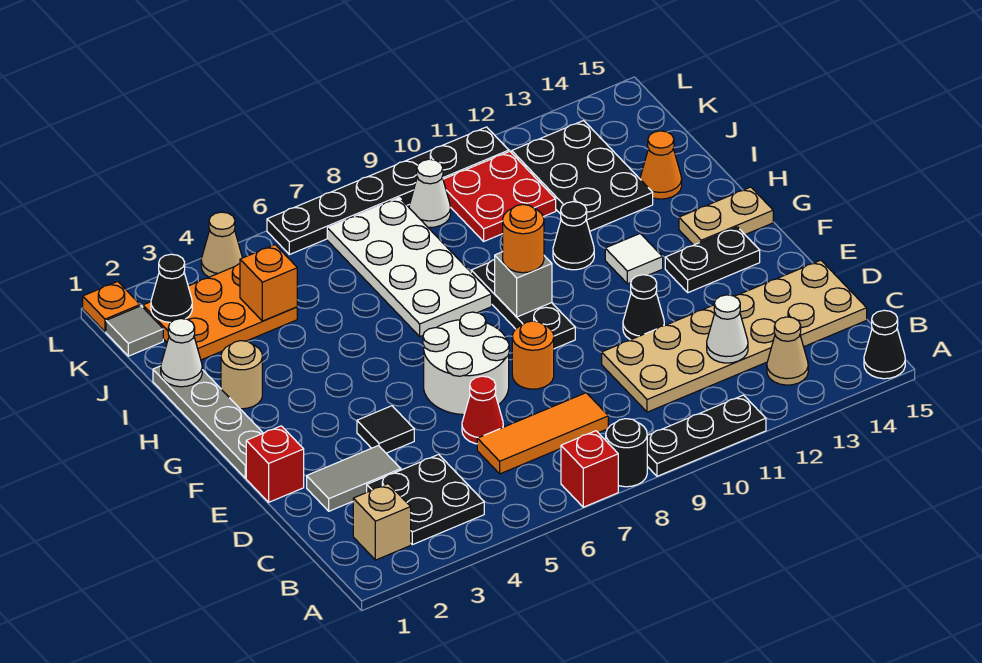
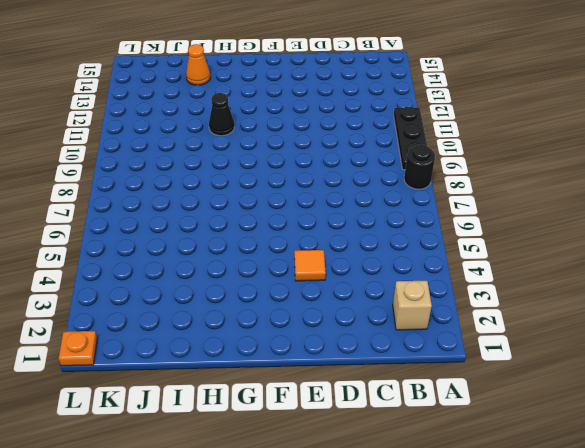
orange tile E4 level 1 -> black tile E4 level 1
none -> red brick A7 level 1
none -> black cone A15 level 1
none -> black plate B3:C4 level 1
none -> tan cone B13 level 1

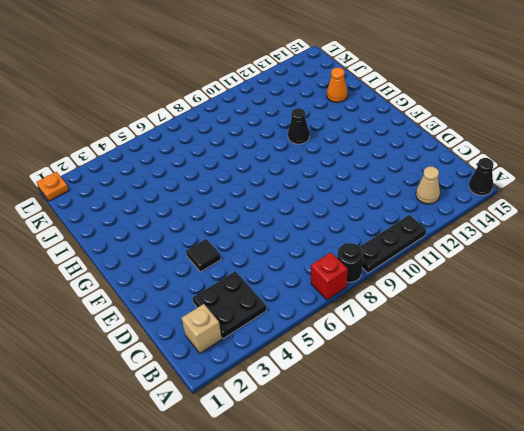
none -> orange tile C6:C8 level 1
none -> tan plate C10:D15 level 1
none -> grey tile D2:D3 level 1
none -> red cone D6 level 1

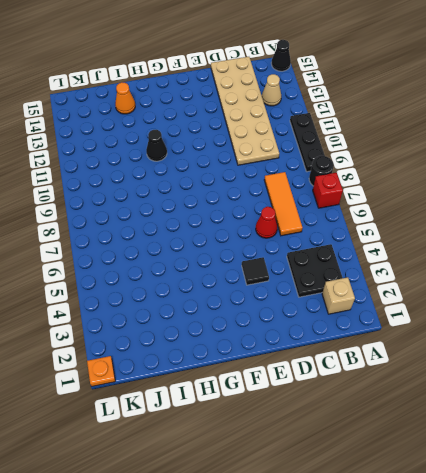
none -> grey tile D2:D3 level 1
none -> red brick E1 level 1
none -> white round brick E6:F7 level 1
none -> orange round brick E8 level 1

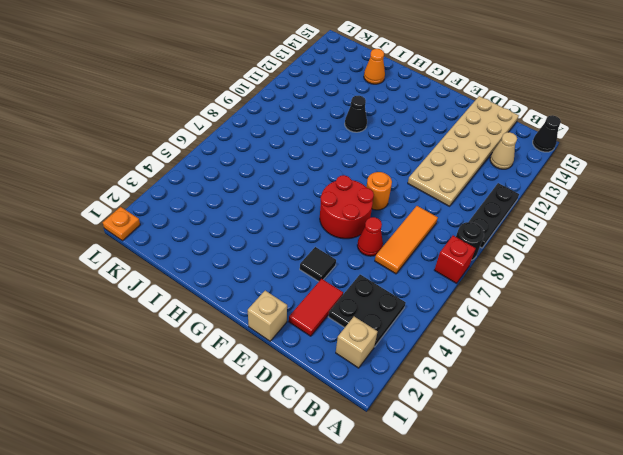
red tile D2:D3 level 1 -> grey tile D2:D3 level 1
tan brick E1 level 1 -> red brick E1 level 1
red round brick E6:F7 level 1 -> white round brick E6:F7 level 1
none -> black cone E11 level 1
none -> grey plate F1:I1 level 1
none -> black plate F9:H9 level 1
none -> black plate F13:F14 level 1

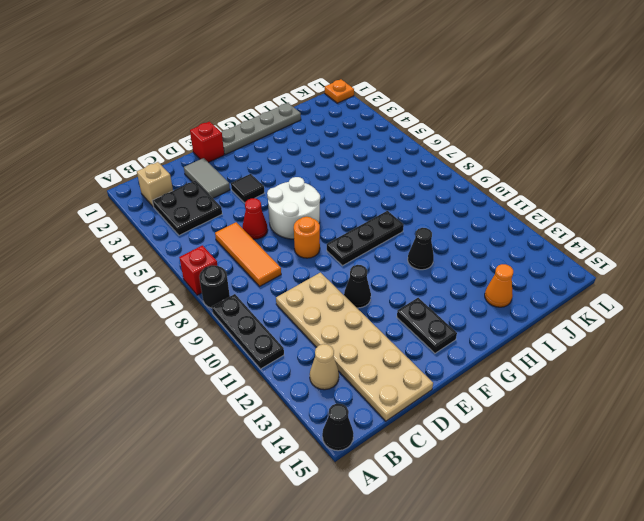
none -> white tile G12 level 1
none -> tan plate G14:G15 level 1
none -> tan round brick H2 level 1
none -> white plate H7:K8 level 1

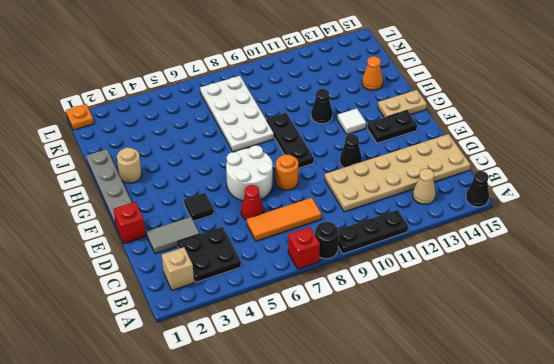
none -> black plate I12:K13 level 1
none -> orange plate J2:K4 level 1
none -> red plate J10:K11 level 1
none -> grey tile K1 level 1

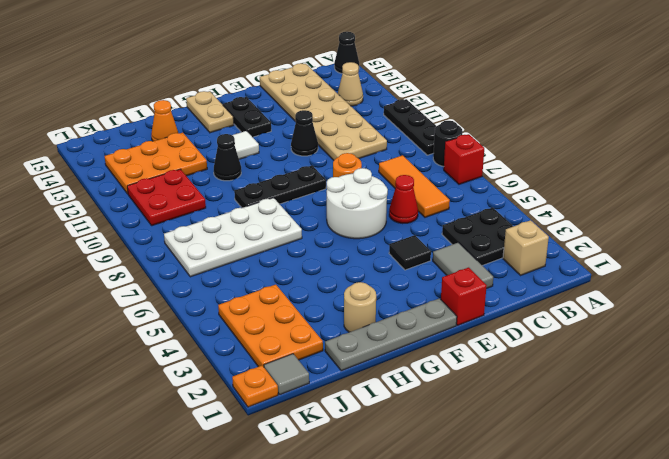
orange plate I12:K13 level 1 -> black plate I12:K13 level 1
none -> white cone K9 level 1
none -> tan cone L4 level 1
none -> black plate L6:L11 level 1
none -> white cone C12 level 2

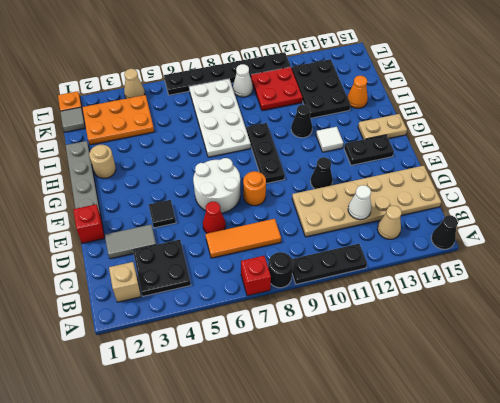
none -> grey brick G9 level 2
none -> white cone I1 level 2
none -> orange brick J4 level 2
none -> black cone K2 level 2

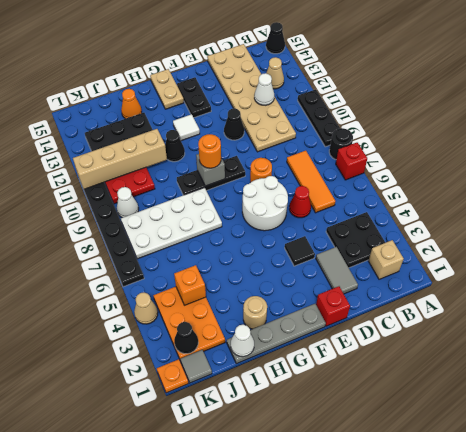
tan brick I11:L11 level 2 -> none

